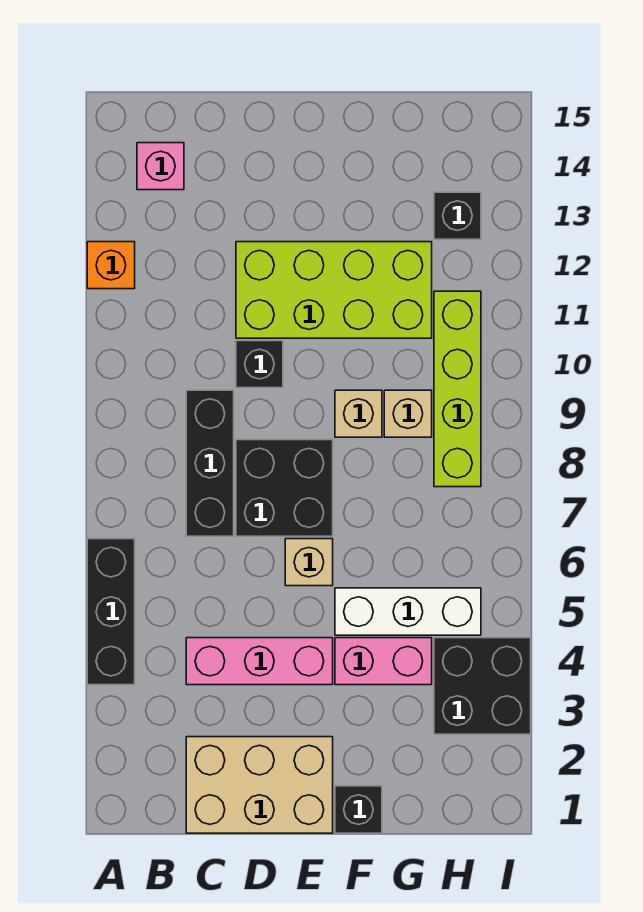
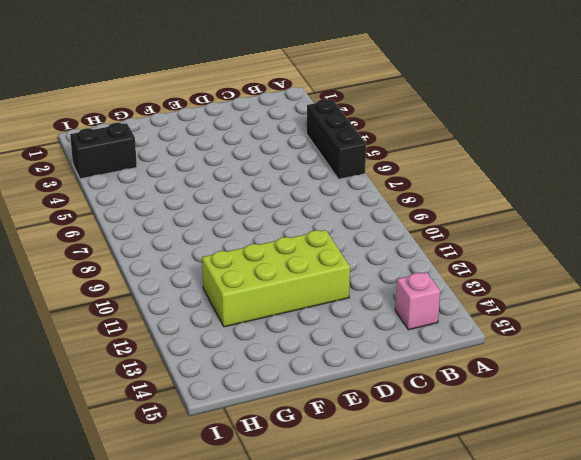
black brick H3:I3 level 1 -> black brick H3:I4 level 1
none -> orange brick A12 level 1
none -> tan brick C1:E2 level 1
none -> pink brick C4:E4 level 1

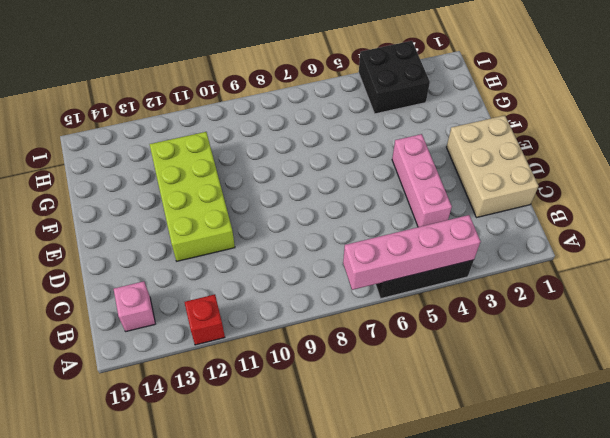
pink brick A4:A7 level 2 -> none
red brick A12 level 1 -> orange brick A12 level 1
none -> black brick C7:C9 level 1
none -> black brick D7:E8 level 1
none -> black brick D10 level 1

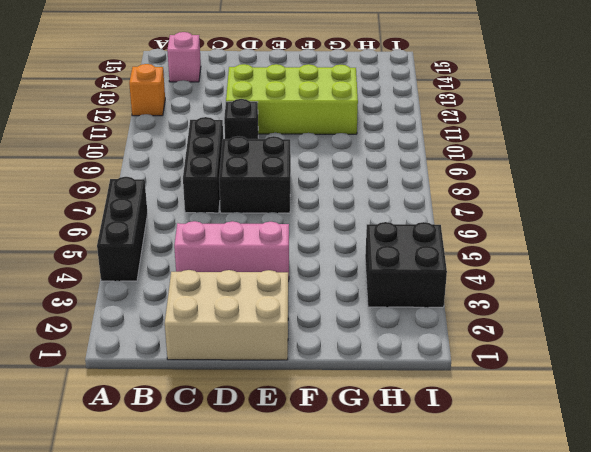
none -> tan brick E6 level 1
none -> black brick F1 level 1
none -> pink brick F4:G4 level 1

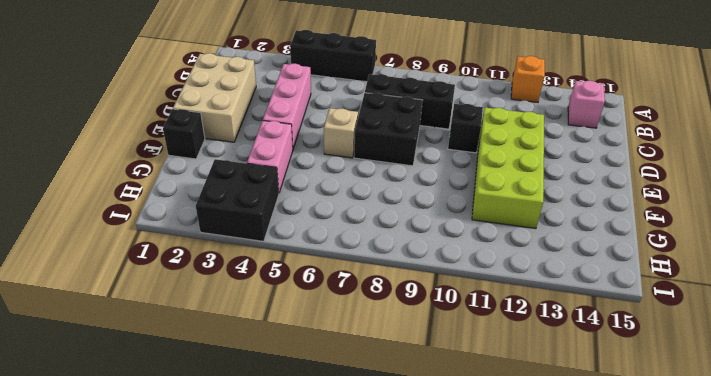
none -> white brick F5:H5 level 1
none -> tan brick F9 level 1
none -> tan brick G9 level 1

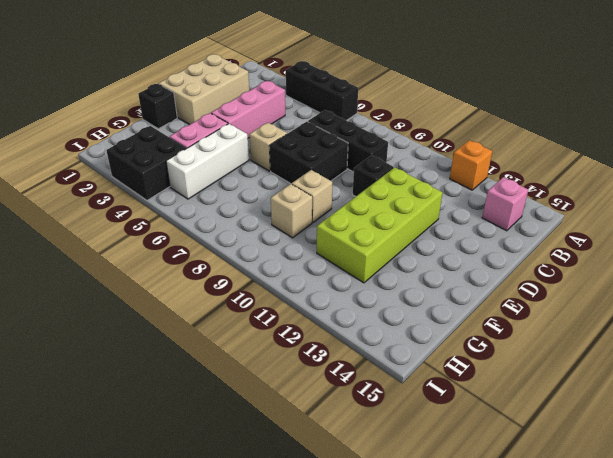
none -> lime brick H8:H11 level 1
none -> black brick H13 level 1

